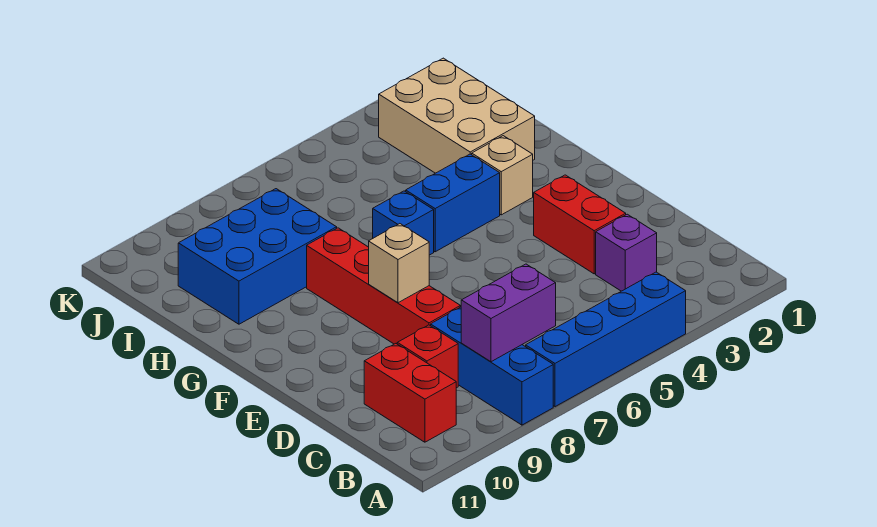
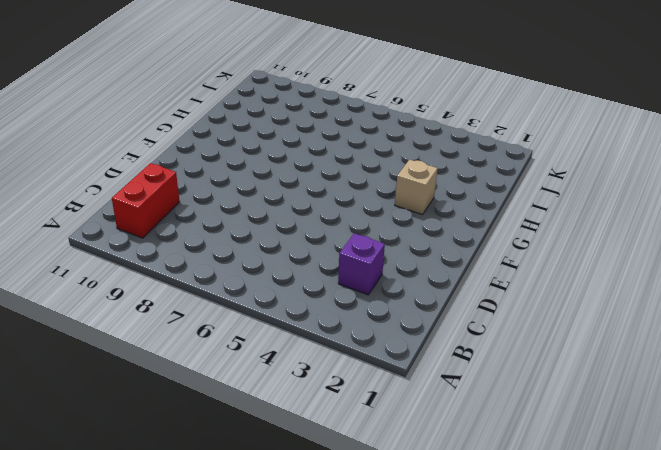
none -> blue brick A4:A7 level 1
none -> blue brick A8:C8 level 1
none -> red brick C9 level 1

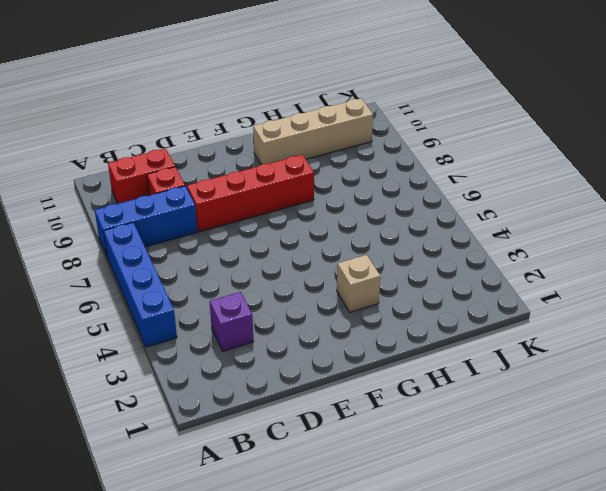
tan brick G10:J10 level 1 -> blue brick H8:I10 level 1
none -> red brick D3:E3 level 1
none -> blue brick G4:G5 level 1
none -> blue brick G6 level 1

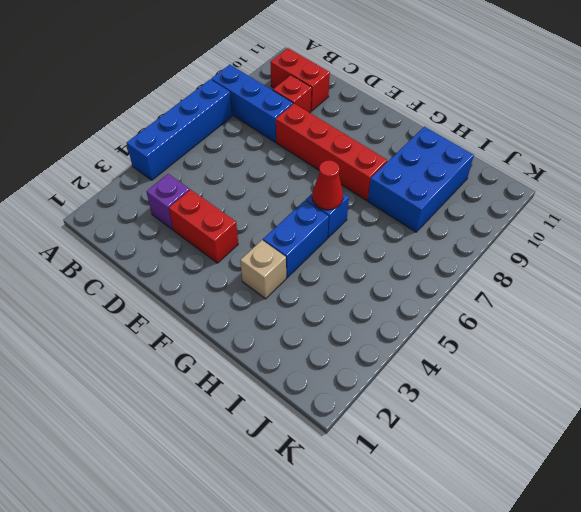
red cone G6 level 2 -> none
none -> tan brick H2:J3 level 1
none -> purple brick B7:B8 level 2
none -> tan brick E8 level 2

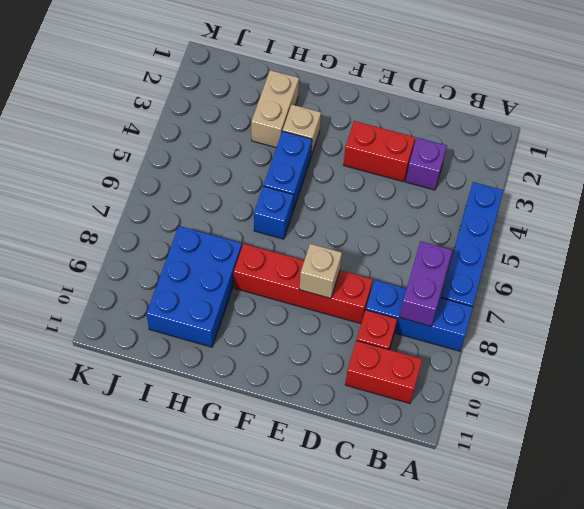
tan brick H2:H3 level 1 -> tan brick H2:J3 level 1

